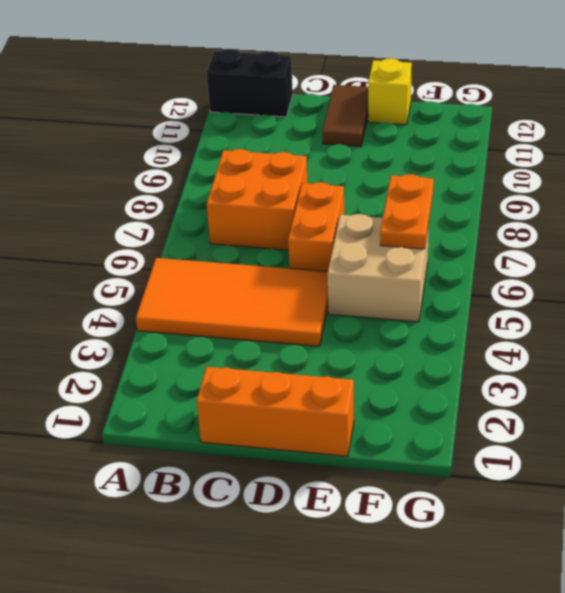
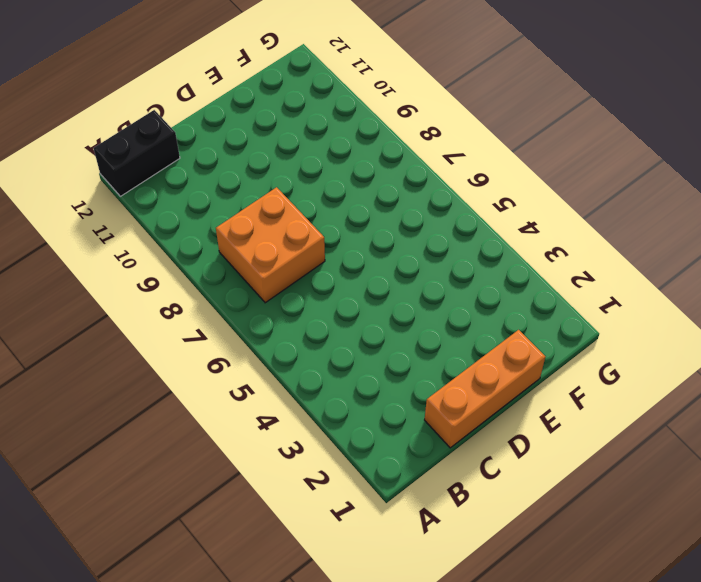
none -> orange tile A4:D5 level 1
none -> orange brick D6:D7 level 1

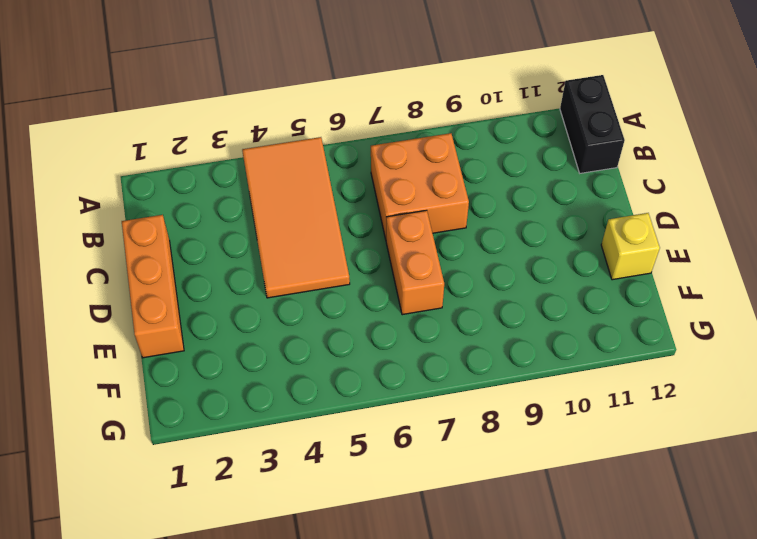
orange brick D7:E7 level 1 -> orange brick D6:D7 level 1
none -> brown tile D11:D12 level 1
none -> tan brick E5:F6 level 1

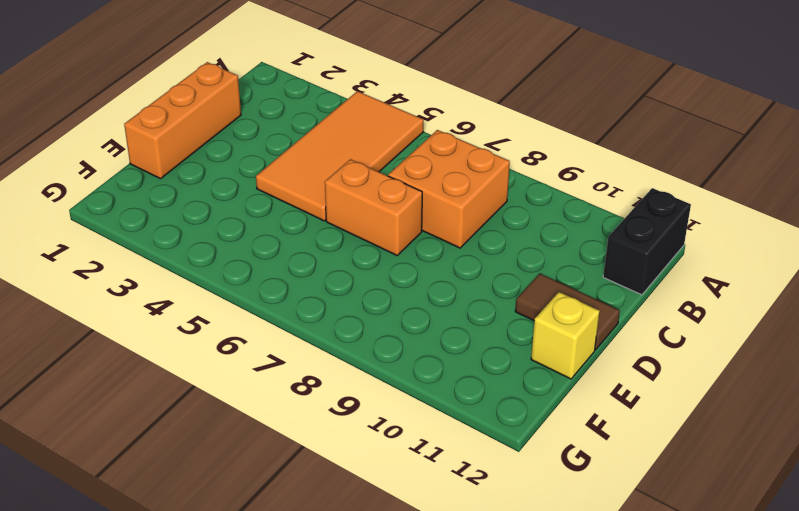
none -> tan brick E5:F6 level 1
none -> orange plate F6:F7 level 2

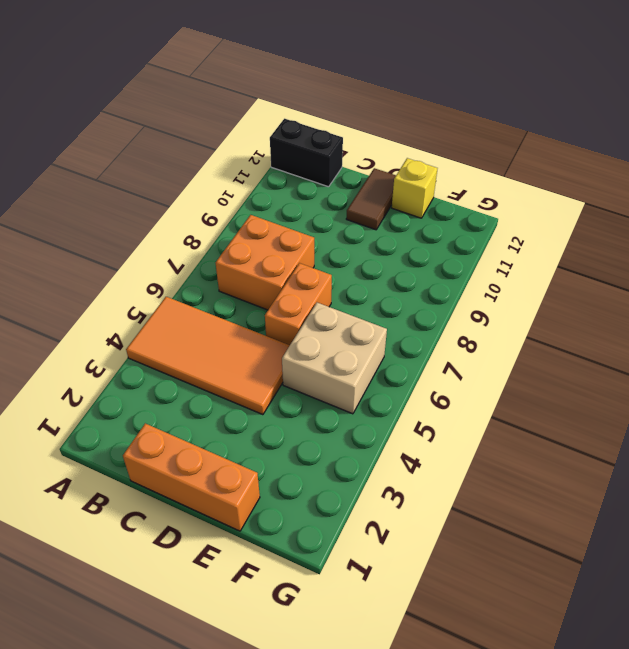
none -> orange plate F6:F7 level 2

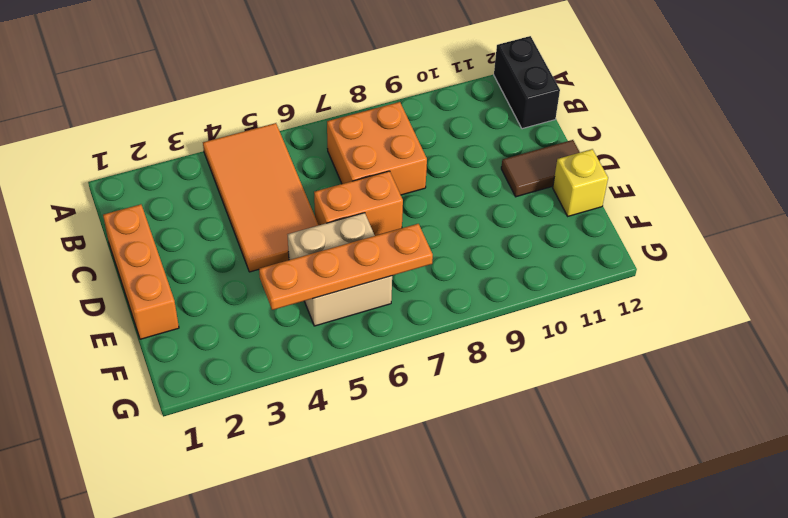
orange plate F4:F7 level 2 -> orange plate F6:F7 level 2

